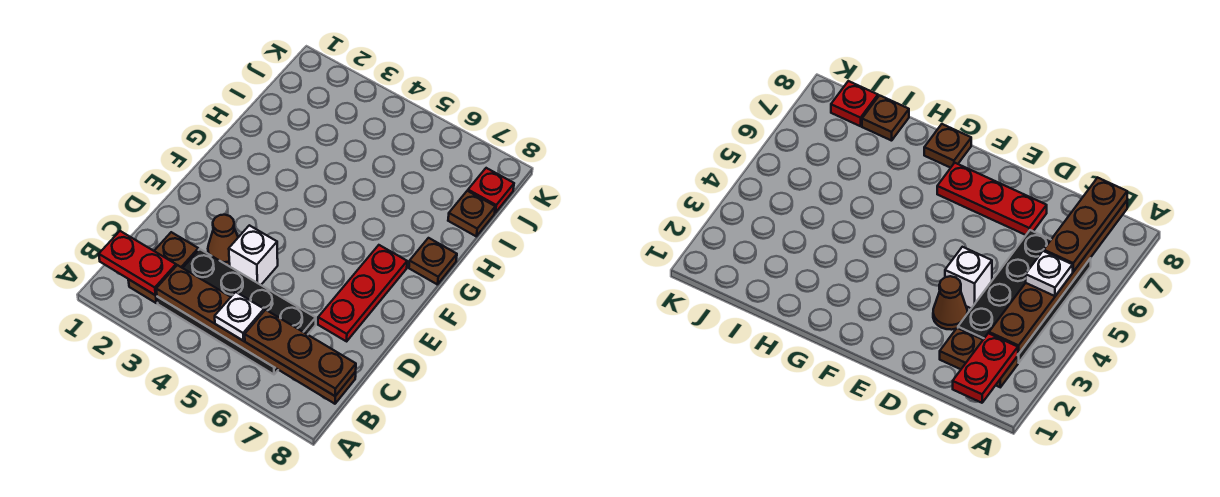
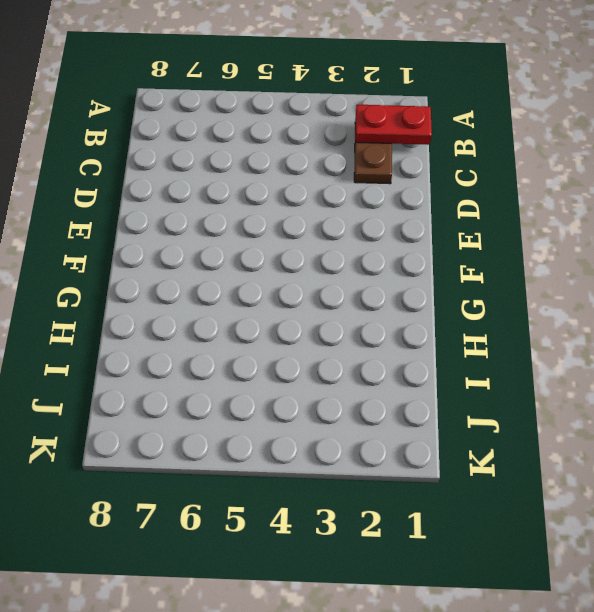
none -> black plate B3:C6 level 1
none -> brown cone D3 level 1
none -> white brick D4 level 1

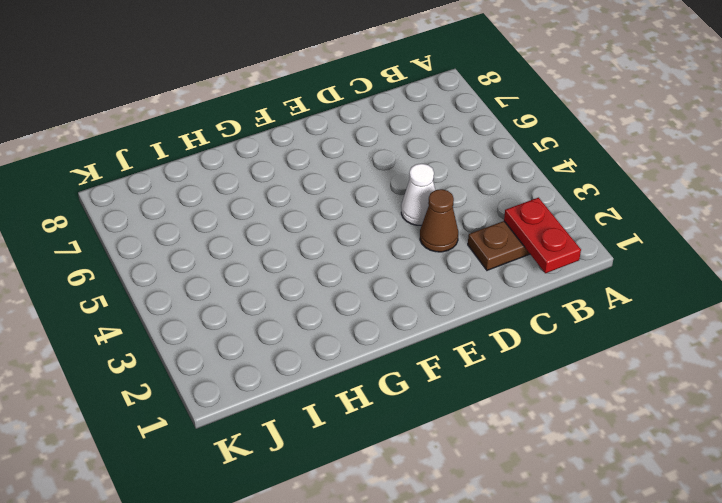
white cone D4 level 1 -> white brick D4 level 1
none -> black plate B3:C6 level 1
none -> red plate D7:F7 level 1
none -> brown plate G8 level 1

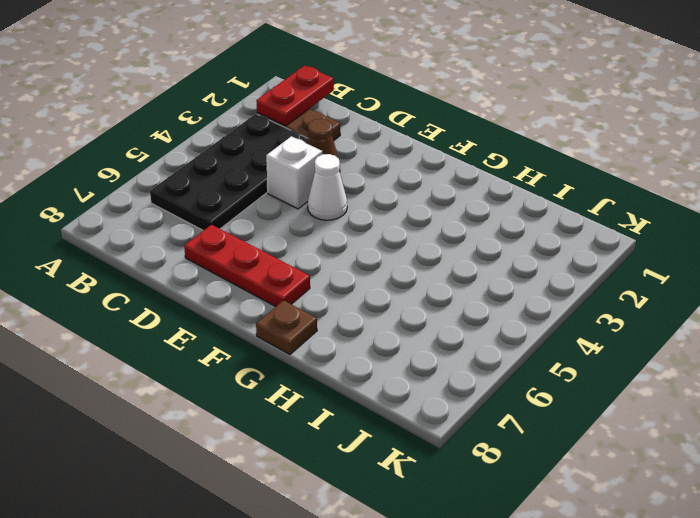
white cone E4 level 1 -> none
none -> brown plate I8 level 1
none -> red plate J8 level 1
none -> brown plate B3:B8 level 2

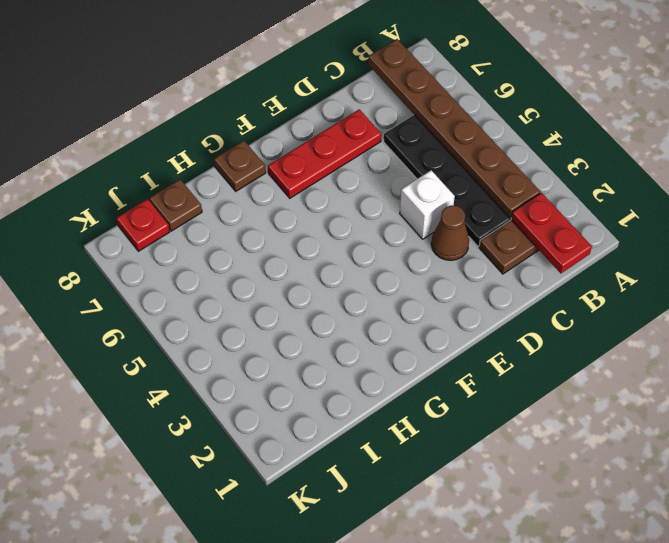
none -> white plate B5 level 3
none -> brown plate B6:B8 level 3

